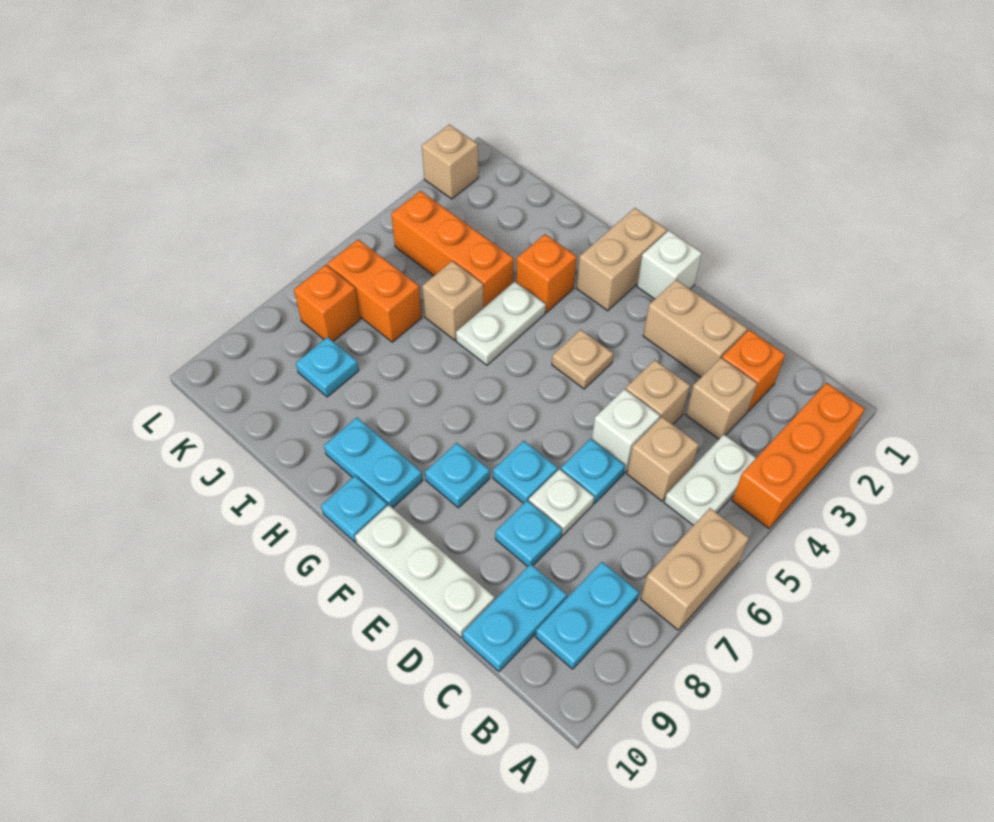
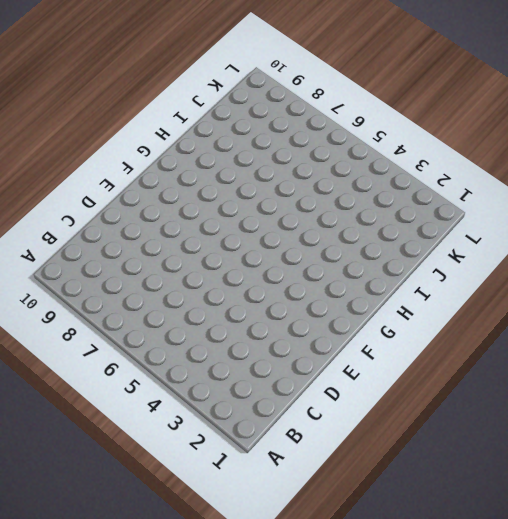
none -> orange brick A2:A4 level 1
none -> tan brick A6:A7 level 1
none -> white plate B4:B5 level 1
none -> cyan plate B8:B9 level 1

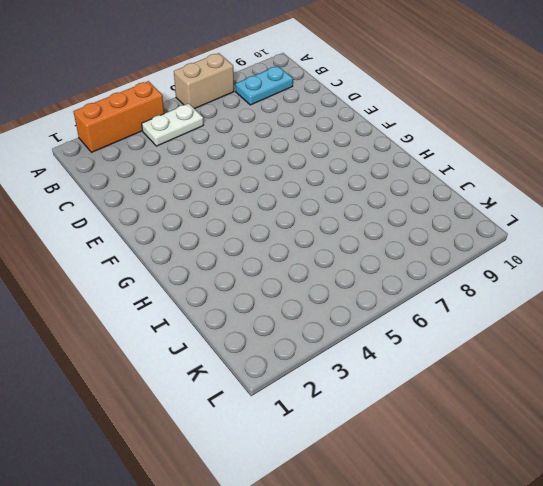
none -> orange brick C2 level 1
none -> tan brick C3 level 1
none -> tan brick C5 level 1
none -> cyan plate C9:C10 level 1

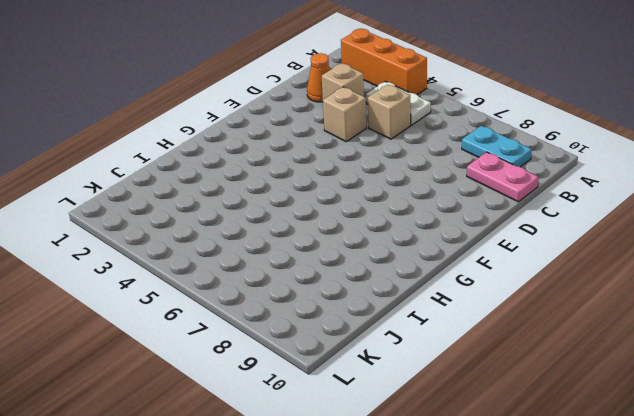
orange cone C2 level 1 -> orange brick C2 level 1
pink plate C9:C10 level 1 -> cyan plate C9:C10 level 1
none -> tan brick A6:A7 level 1
none -> tan brick D2:E2 level 1
none -> white brick D5 level 1
none -> cyan plate D6 level 1

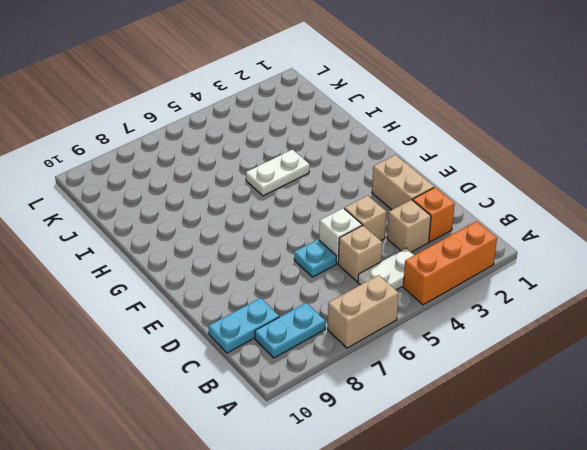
none -> white plate D7 level 1
none -> cyan plate D8 level 1
none -> white plate D10:F10 level 1
none -> cyan plate E7 level 1

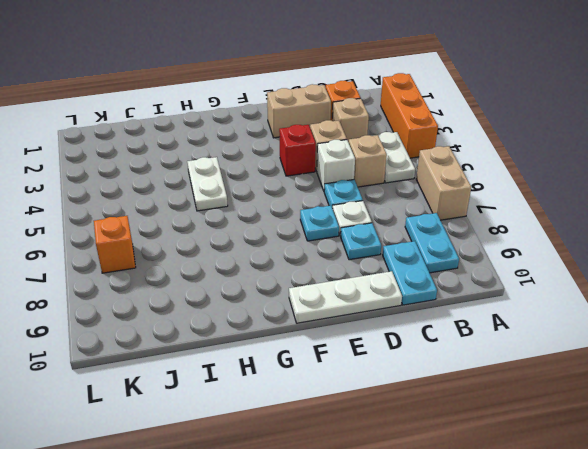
red brick E4 level 1 -> none
none -> white brick F1 level 1
none -> tan plate F4 level 1
none -> cyan plate F8 level 1
none -> tan brick G1:G2 level 1

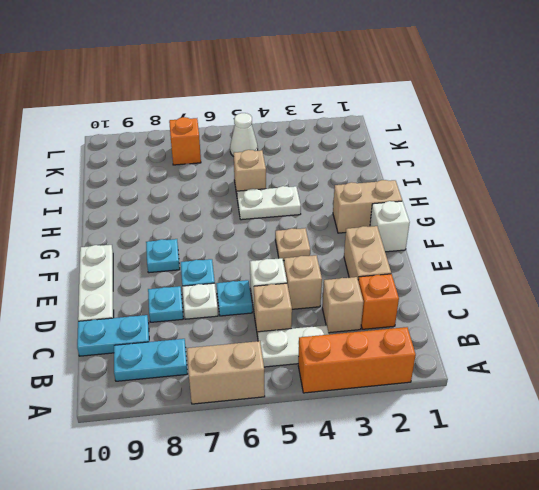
white cone K5 level 1 -> none
none -> cyan plate G9:H9 level 1
none -> cyan plate G10 level 1
none -> orange brick H3 level 1
none -> orange brick I4:K4 level 1

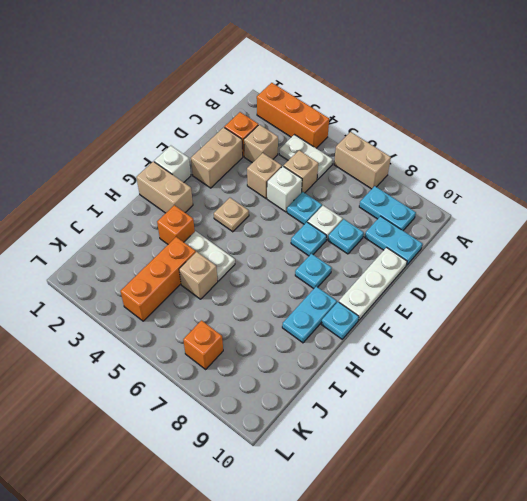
none -> orange brick J6:K6 level 1
none -> cyan plate J8 level 1
none -> tan brick L2 level 1

